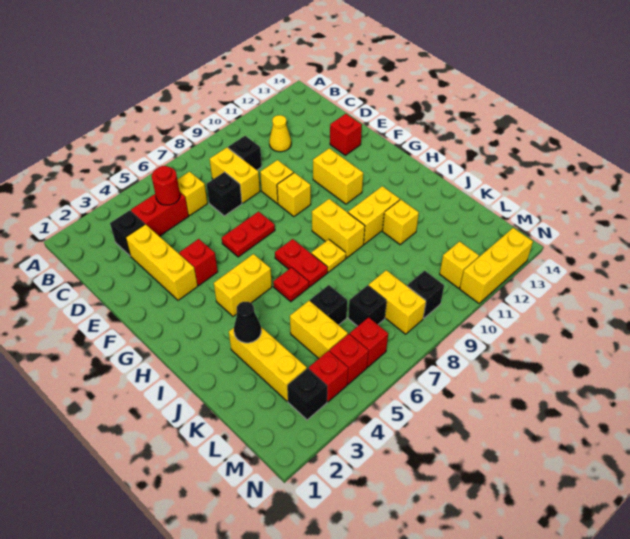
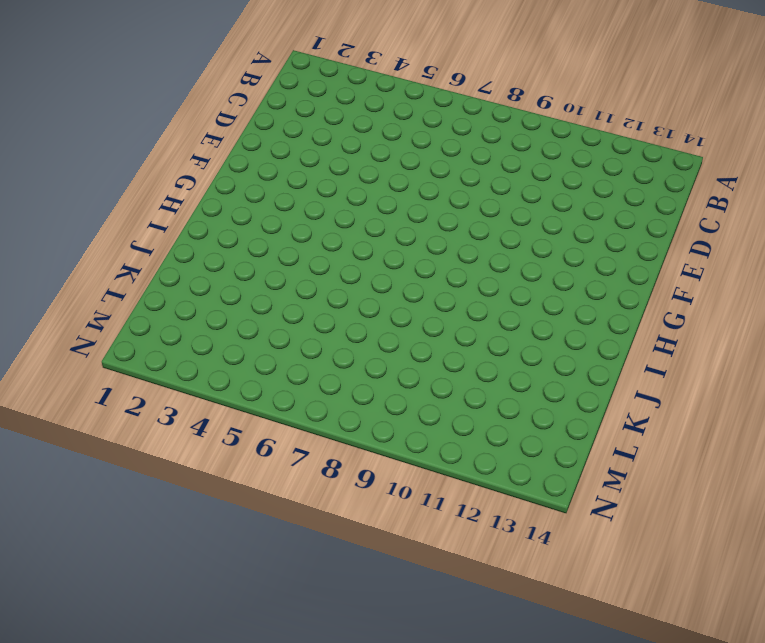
none -> black brick C3 level 1
none -> red brick C4:C5 level 1
none -> yellow brick C6 level 1
none -> yellow brick C8:D8 level 1

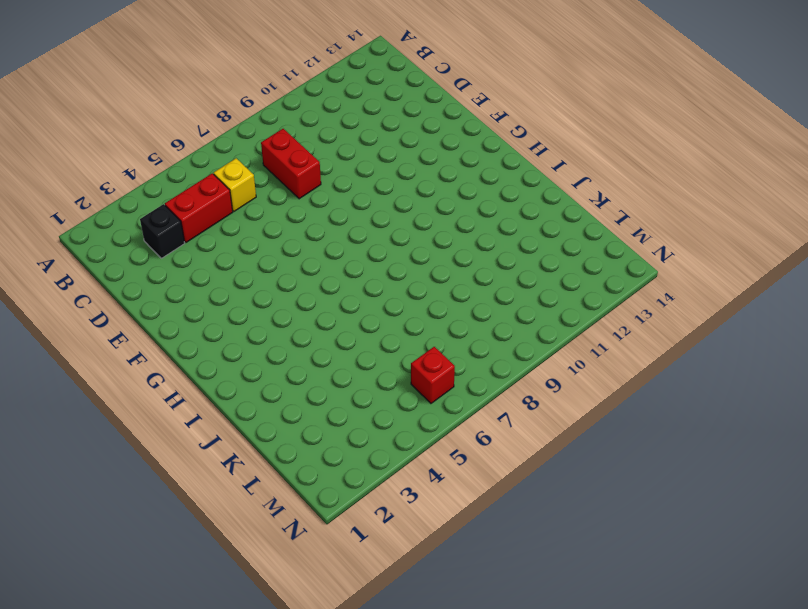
red brick C8:D8 level 1 -> yellow brick C8:D8 level 1
none -> black brick C9 level 1
none -> yellow cone C11 level 1
none -> yellow brick D3:F3 level 1
none -> black brick D7 level 1

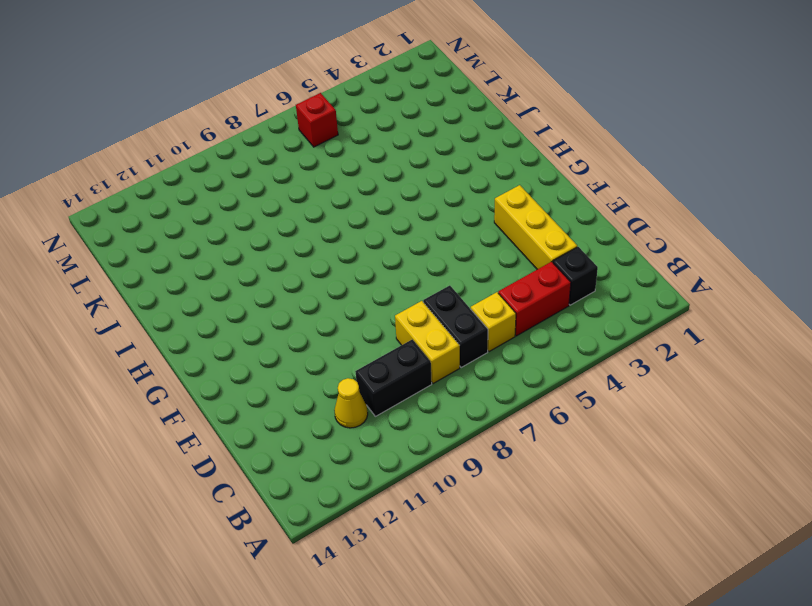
black brick C7:D7 level 1 -> black brick D7 level 1
black brick C9:C10 level 1 -> black brick C9 level 1
none -> yellow brick E9 level 1
none -> red brick E13 level 1
none -> red brick F4 level 1
none -> red plate F6:F7 level 1

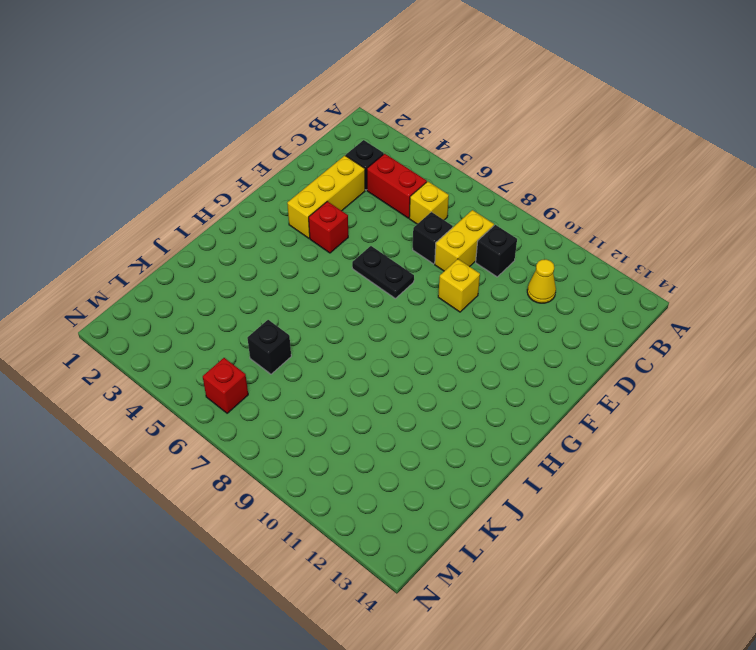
black plate F6:F7 level 1 -> red plate F6:F7 level 1
none -> red brick E13 level 1
none -> yellow brick F9 level 1
none -> yellow brick F11:G11 level 1
none -> yellow brick H4:H5 level 1

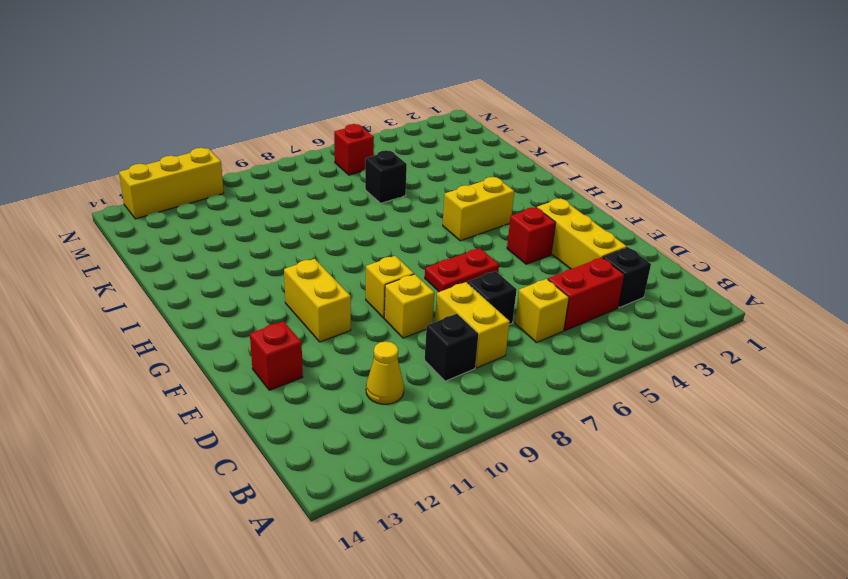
none -> red plate H7:I7 level 1
none -> yellow brick H9:I9 level 1
none -> red plate I6 level 1
none -> yellow plate I8 level 1

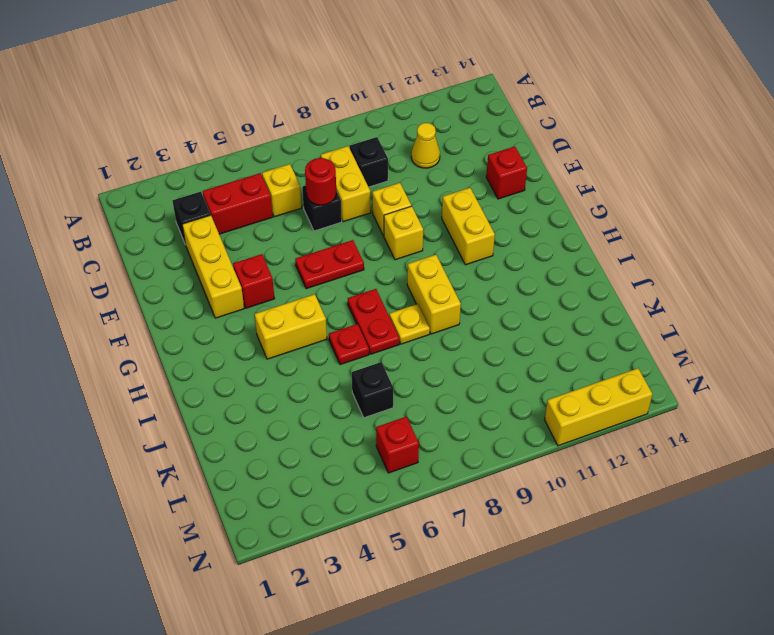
red round brick D7 level 2 -> red round brick C5 level 2
none -> yellow brick I10:I11 level 1
none -> yellow brick J3:L3 level 1
none -> yellow brick J11 level 1
none -> yellow brick K5:L5 level 1

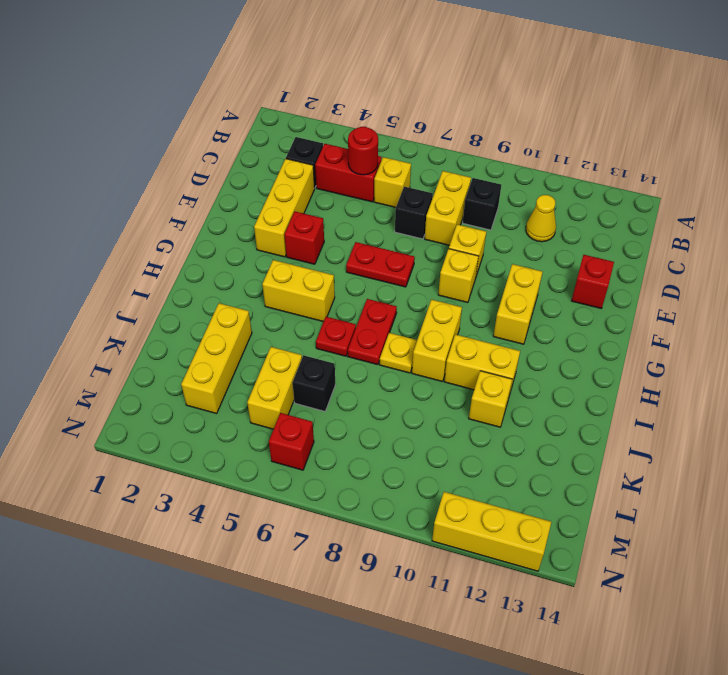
none -> black brick L7 level 1
none -> yellow brick L8:M8 level 1
none -> black brick M3 level 1
none -> red brick M4 level 1

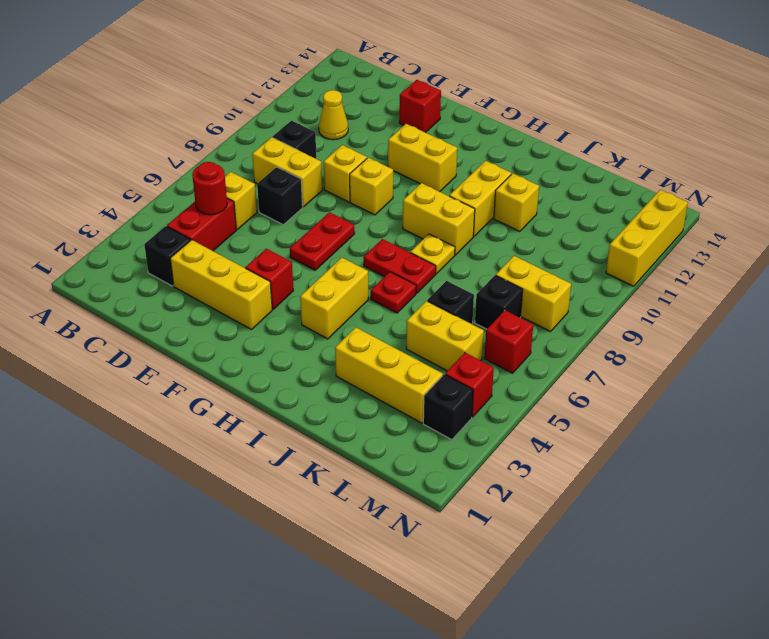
none -> red brick M5 level 1
none -> black brick M9 level 1
none -> yellow brick M11 level 1
none -> black cone J3 level 2

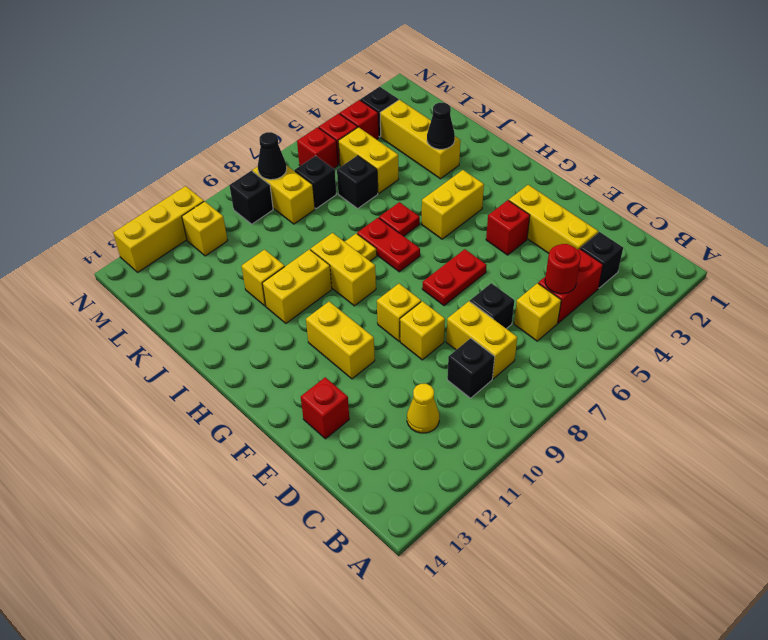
black cone M8 level 2 -> none

